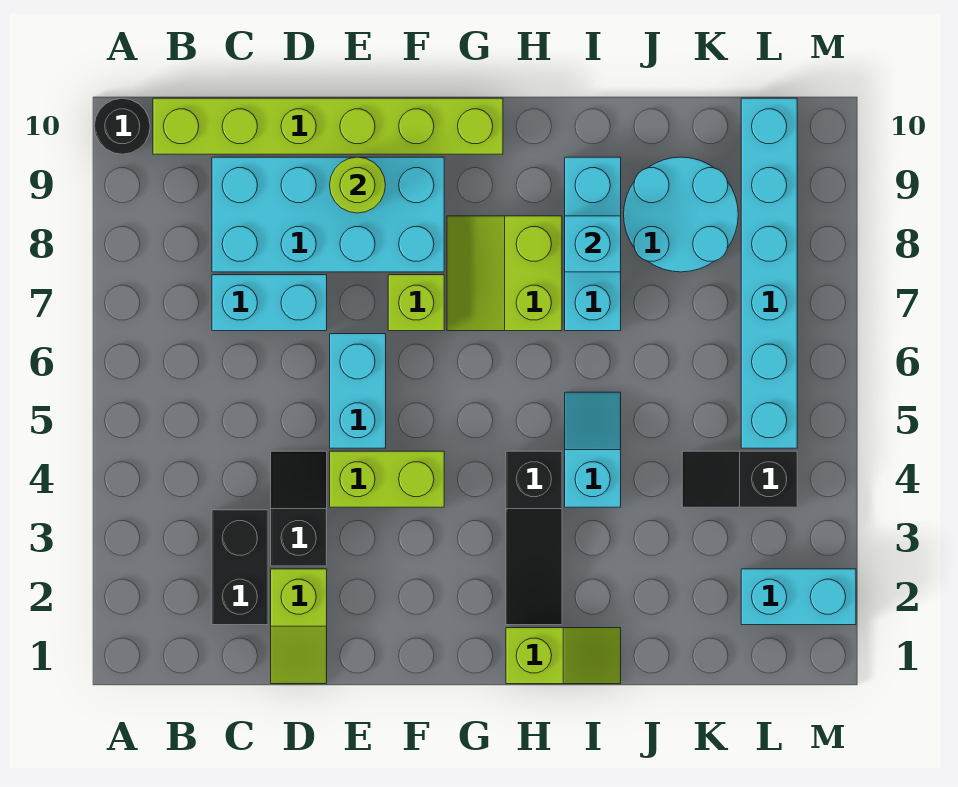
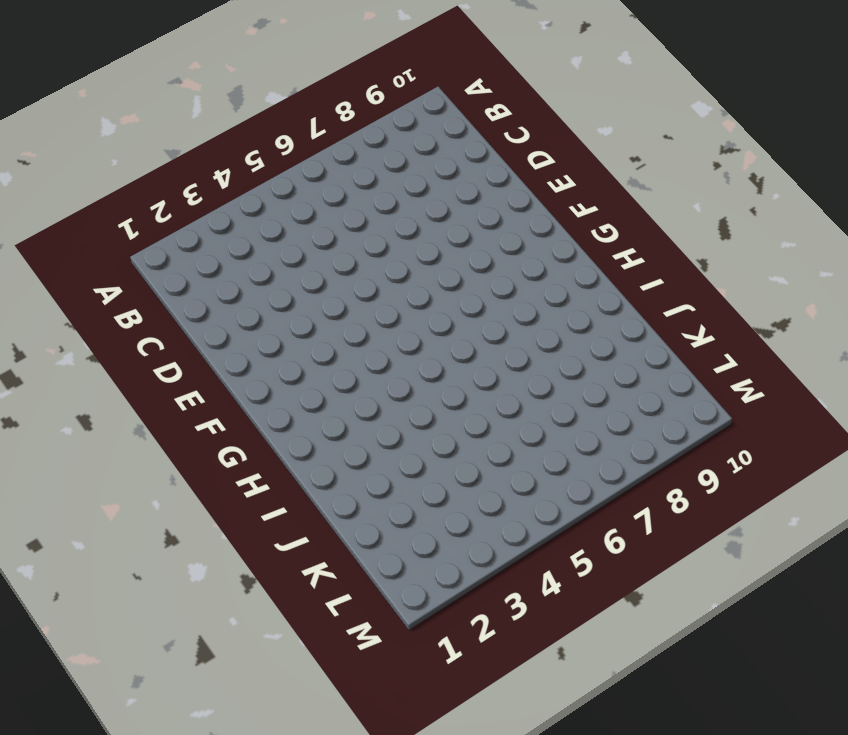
none -> black round brick A10 level 1
none -> lime brick B10:G10 level 1
none -> black brick C2:C3 level 1

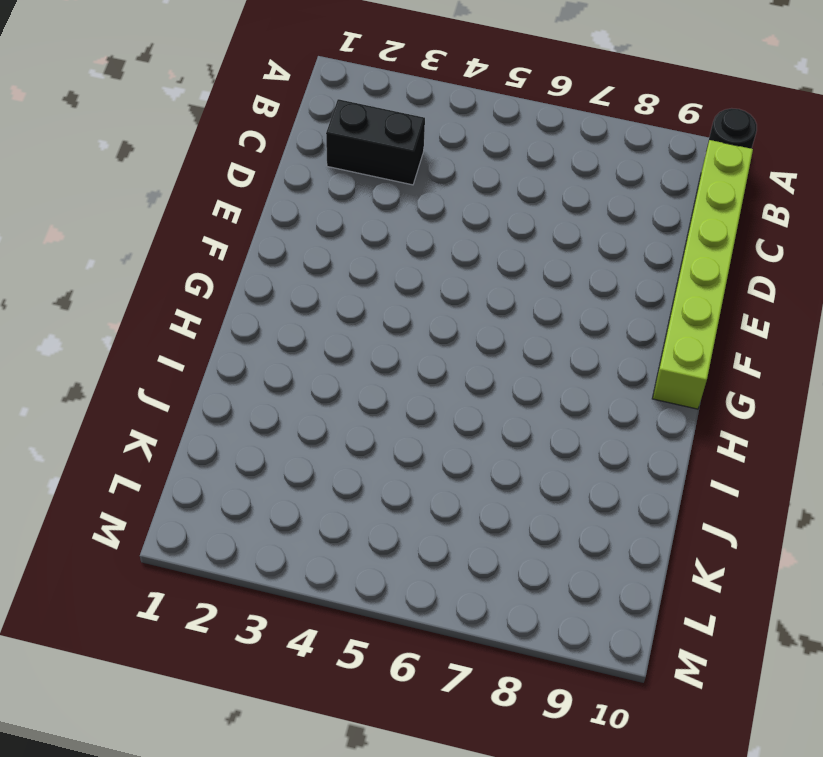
none -> cyan brick C7:D7 level 1
none -> cyan brick C8:F9 level 1
none -> lime slope D1:D2 level 1 top 2

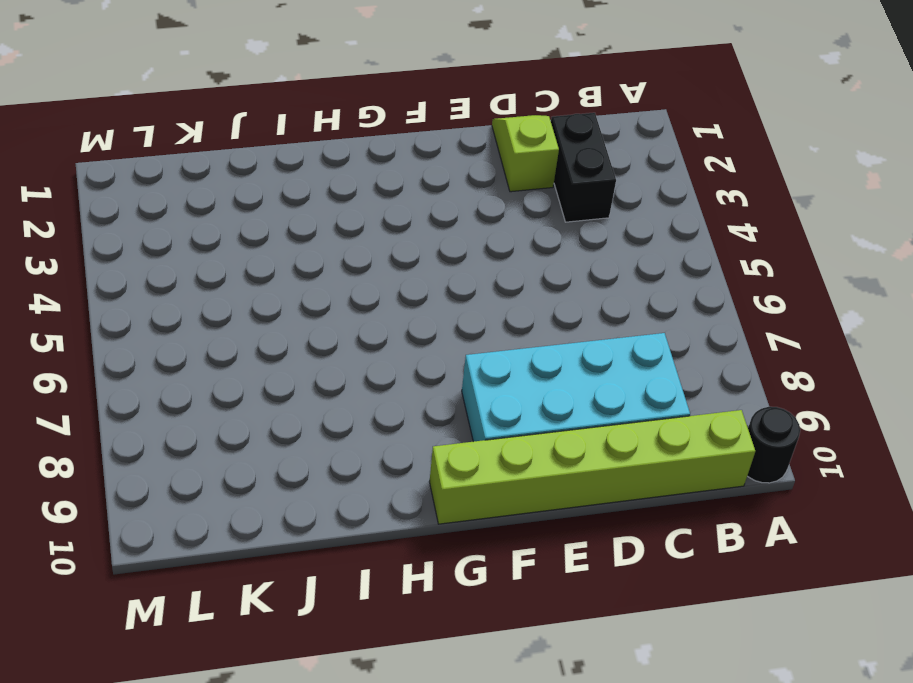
none -> cyan brick C7:D7 level 1
none -> black slope D3:D4 level 1 top 3
none -> lime brick E4:F4 level 1

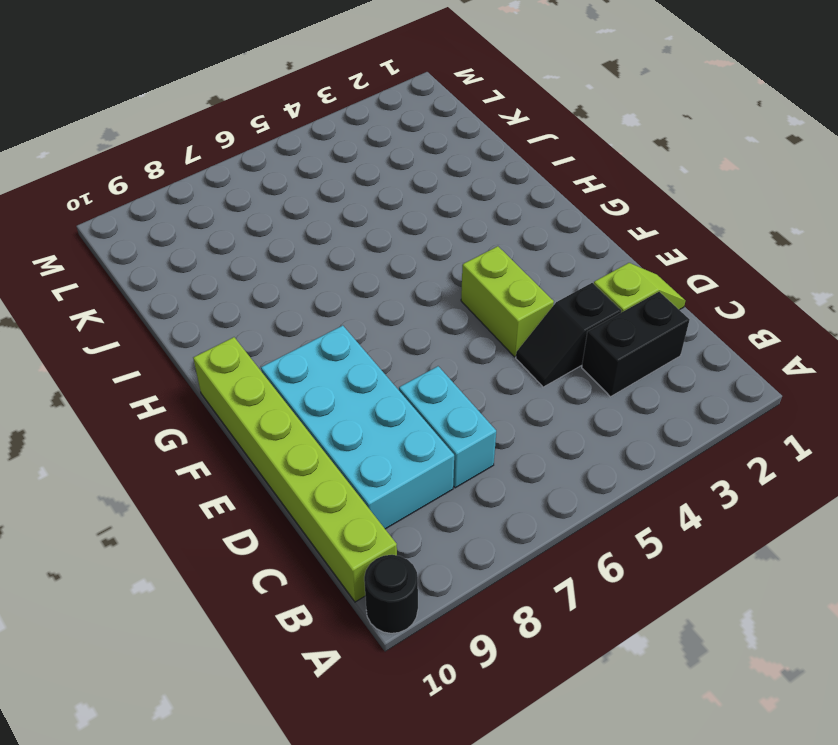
none -> cyan brick E5:E6 level 1
none -> lime brick F7 level 1
none -> lime slope G7:H8 level 1 top H

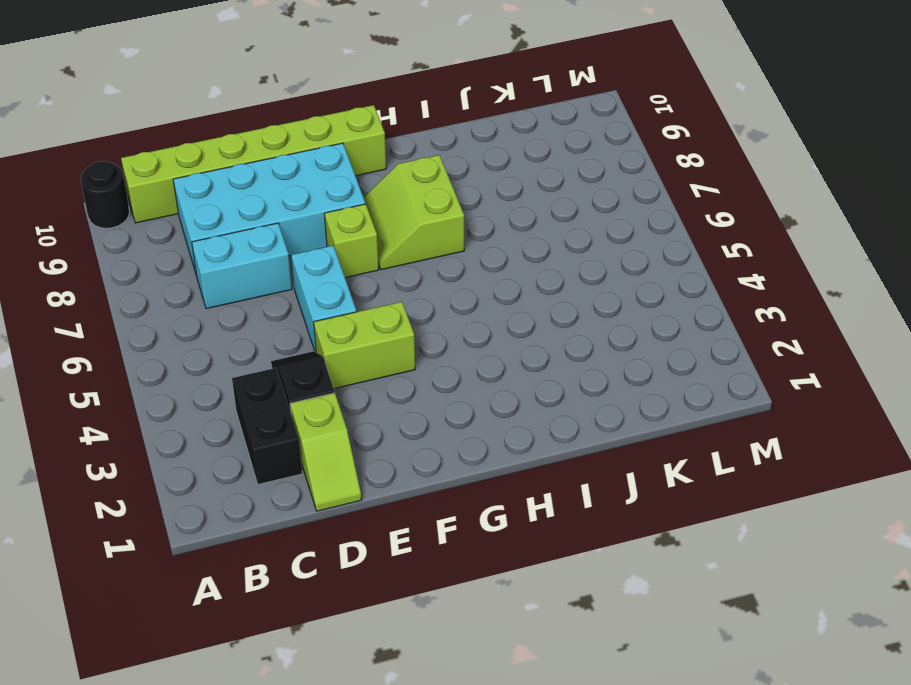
none -> lime slope H1:I1 level 1 top H
none -> black slope H2:H4 level 1 top 4
none -> cyan slope I4:I5 level 1 top 4

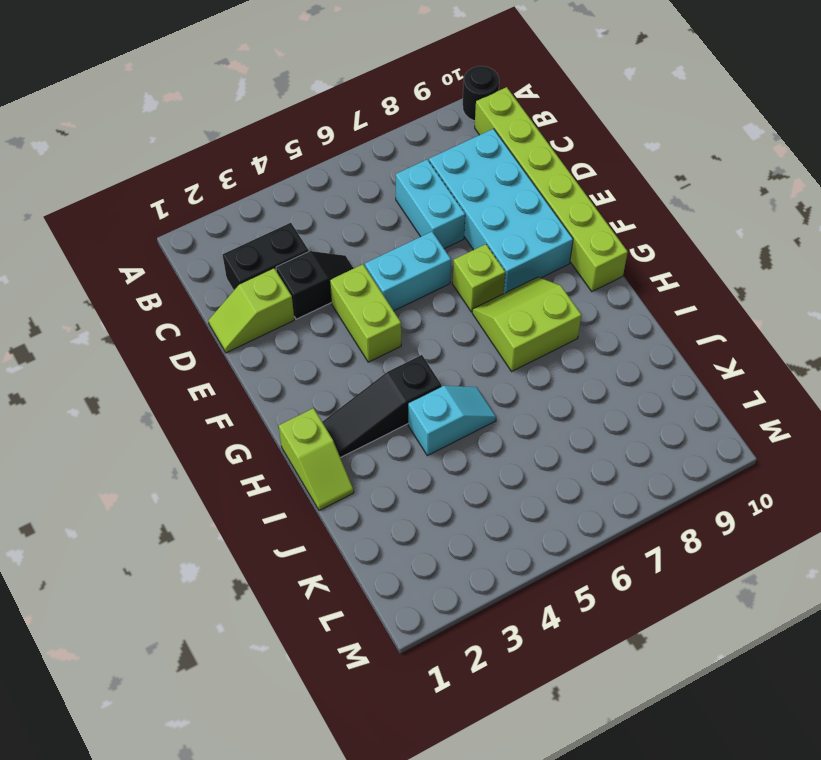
none -> cyan brick I7:I9 level 1
none -> cyan round brick J8:K9 level 1
none -> black slope K4:L4 level 1 top L

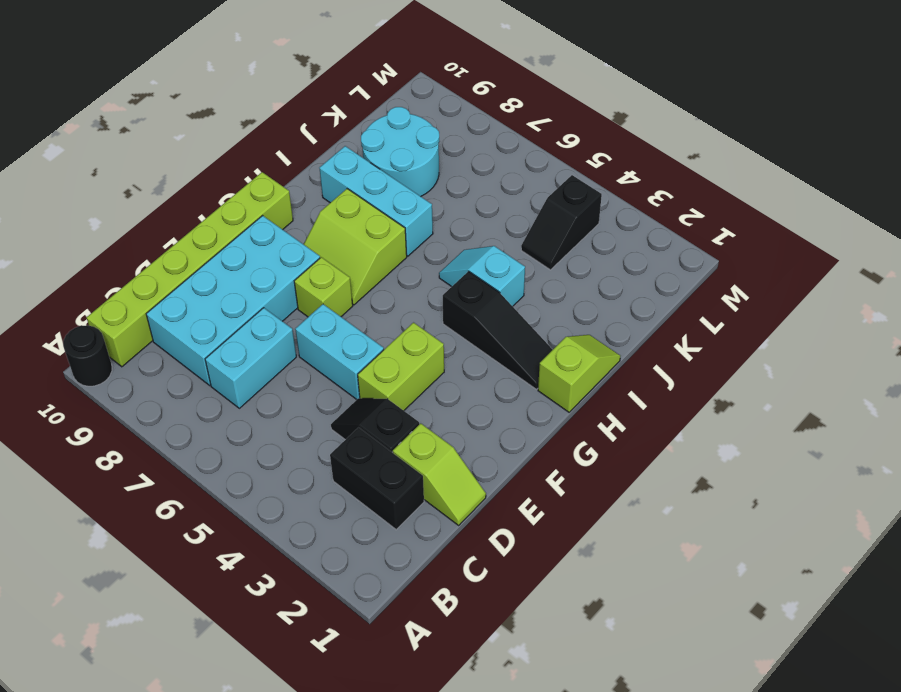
none -> cyan brick L2:M2 level 1
none -> cyan brick L5:L10 level 1
none -> lime round brick E9 level 2

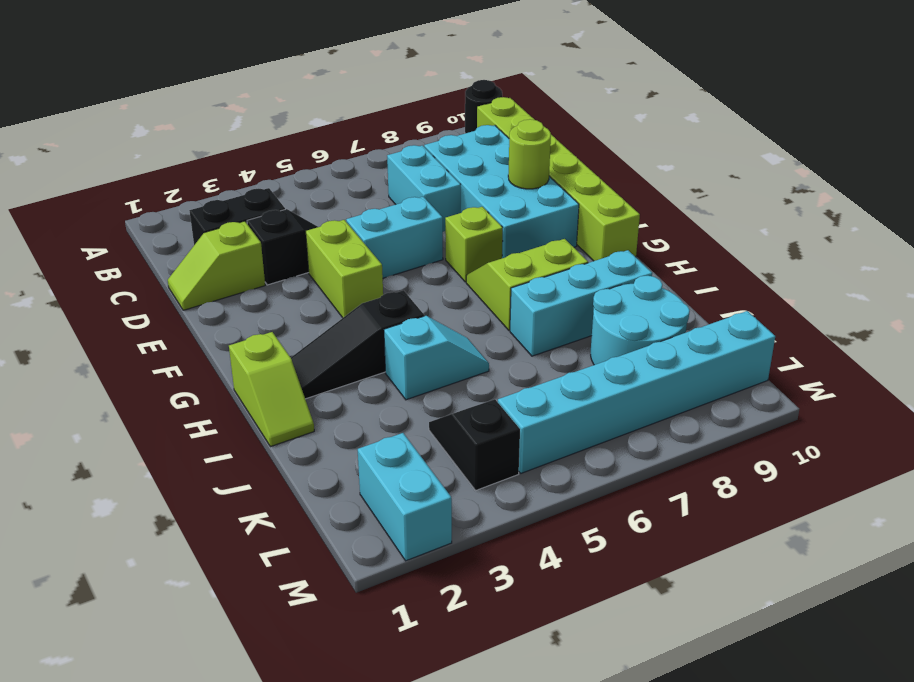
none -> cyan brick I8 level 2

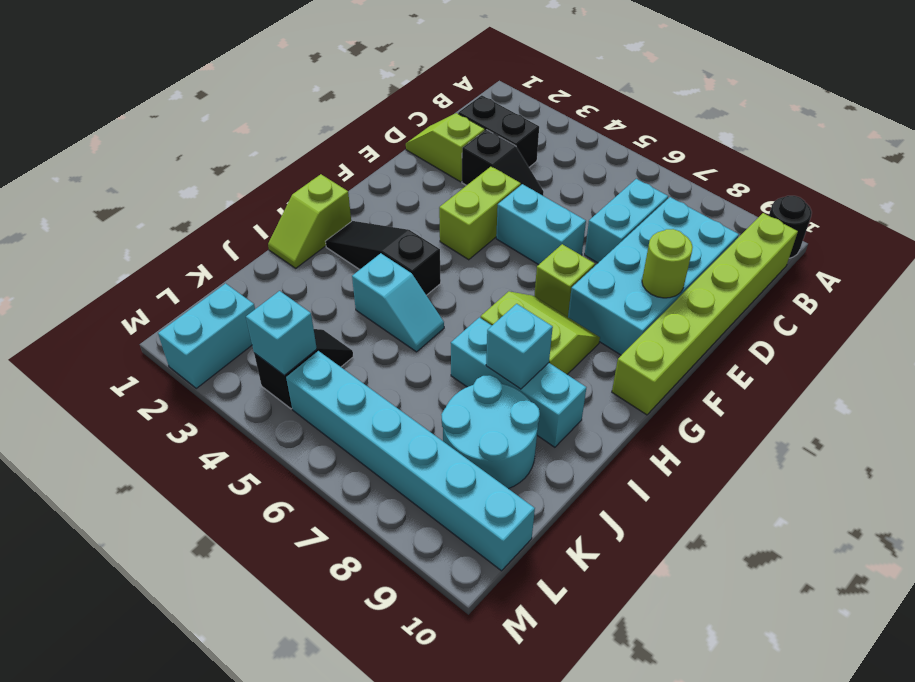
cyan brick L4 level 2 -> none

